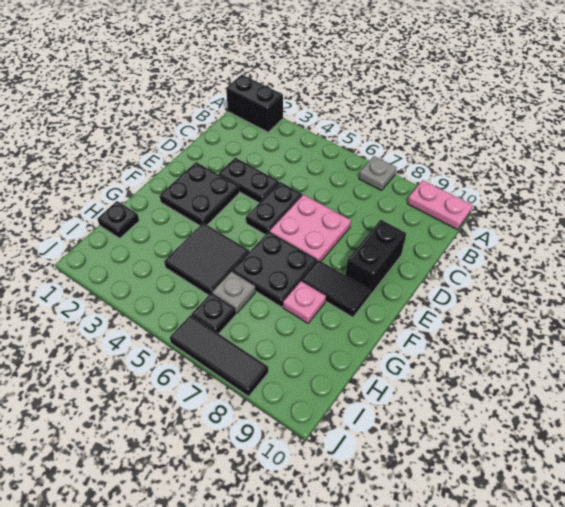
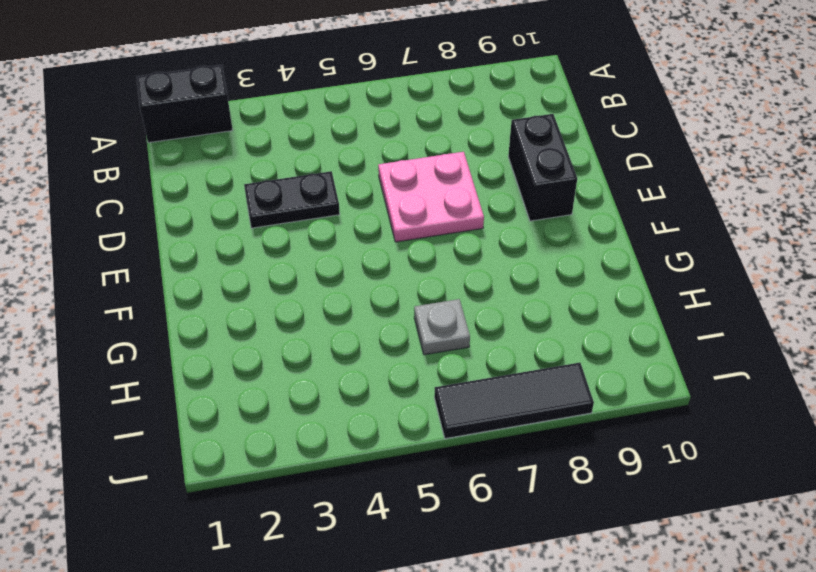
none -> grey plate A7 level 1
none -> pink plate A9:A10 level 1
none -> black plate D5:E5 level 1

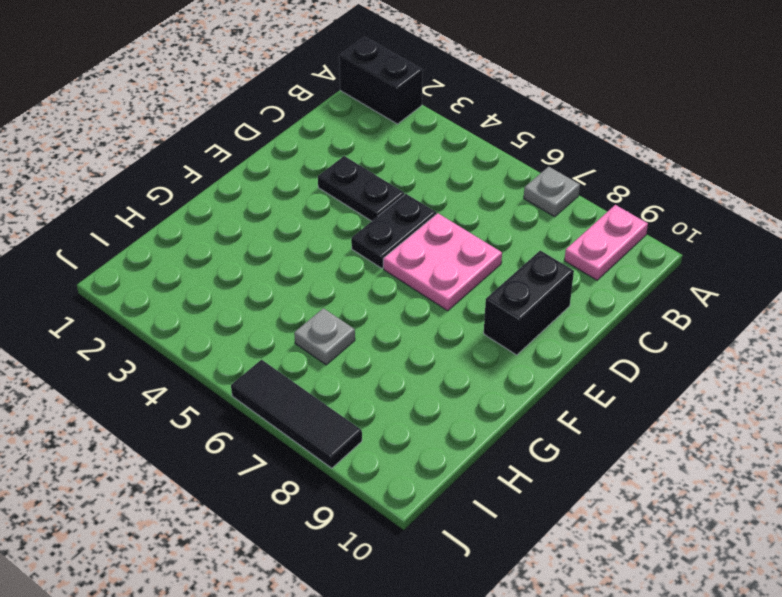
pink plate A9:B9 level 1 -> pink plate A9:A10 level 1
none -> black plate E2:F3 level 1
none -> black plate F6:G7 level 1
none -> black tile F8:F9 level 1

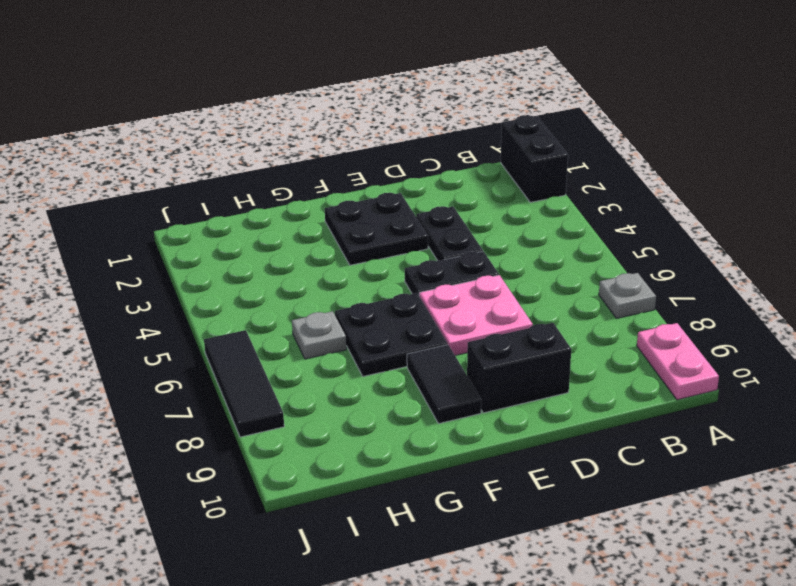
none -> black tile G4:H5 level 1
none -> pink plate G8 level 1
none -> black plate H1 level 1

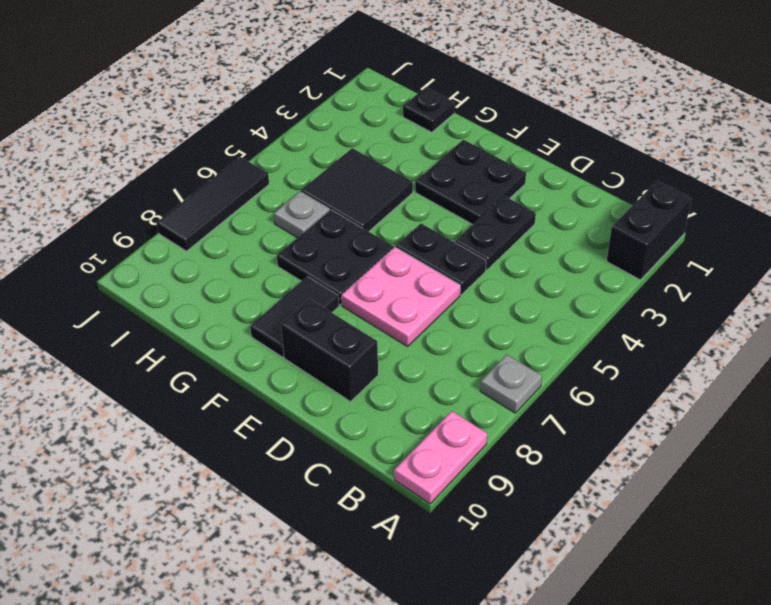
none -> pink plate G8 level 1
none -> black plate I6 level 1

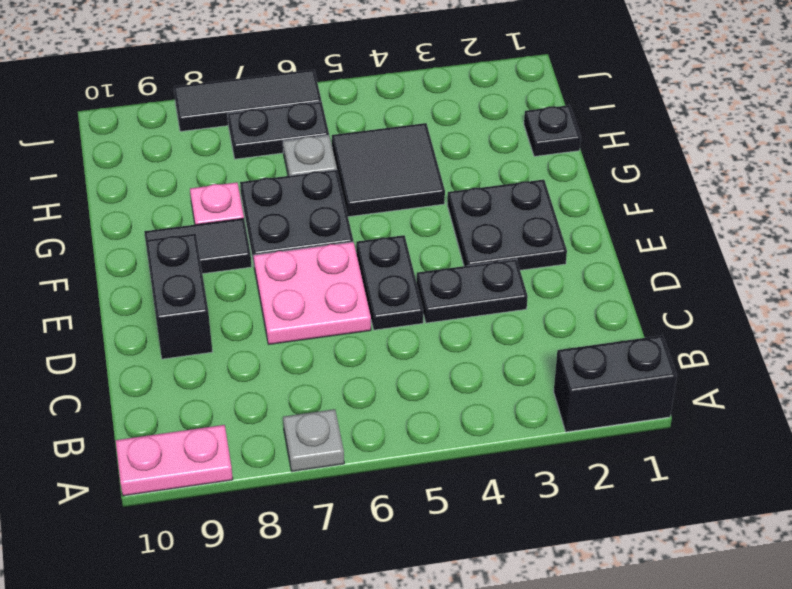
black plate I6:I7 level 1 -> black plate I6 level 1

